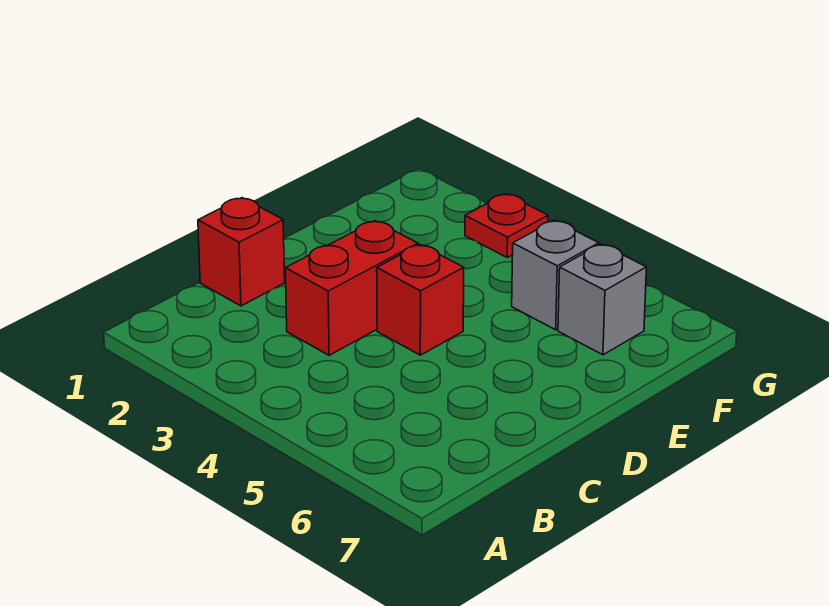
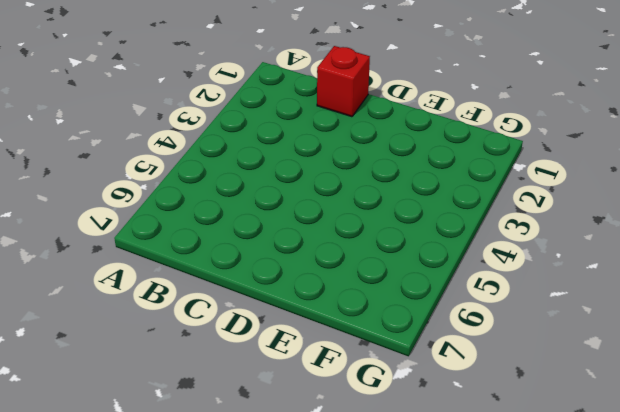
none -> red brick C3:D3 level 1
none -> red brick D4 level 1

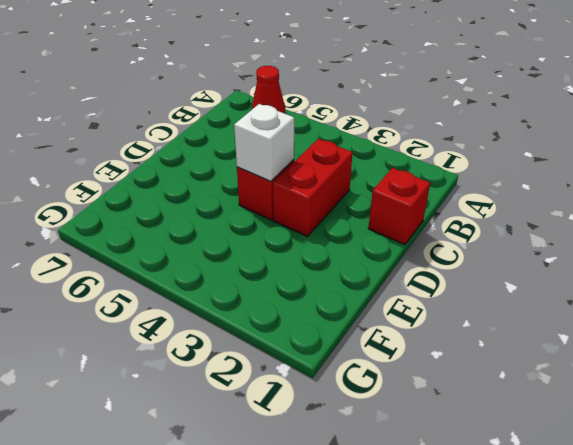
red cone A6 level 1 -> none
white brick D4 level 2 -> none
none -> grey brick F5 level 1
none -> grey brick F6 level 1

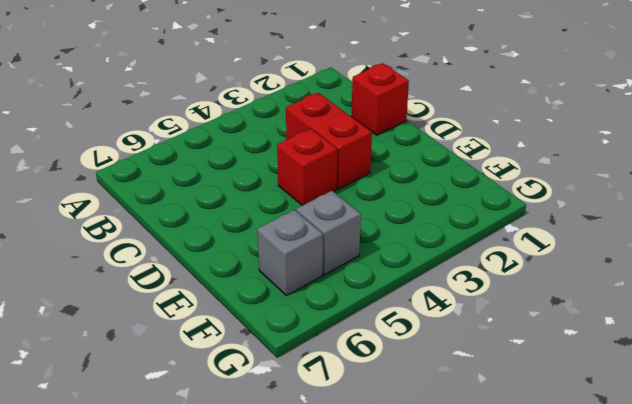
none -> red plate G3 level 1

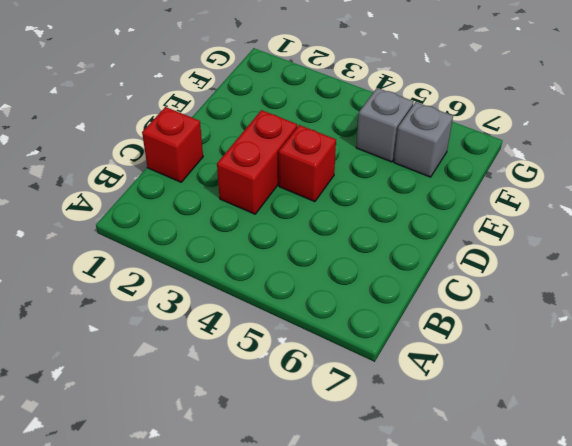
none -> red plate G3 level 1

